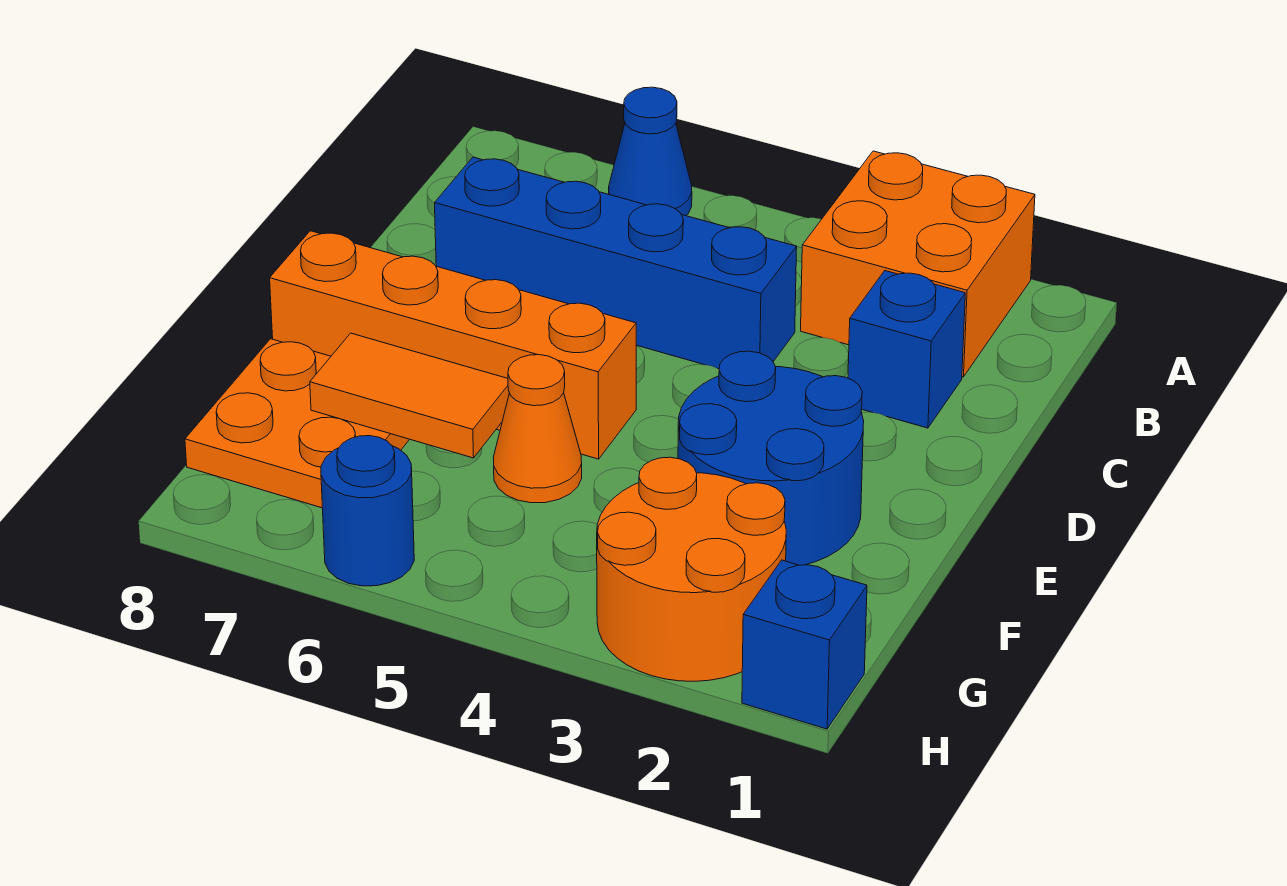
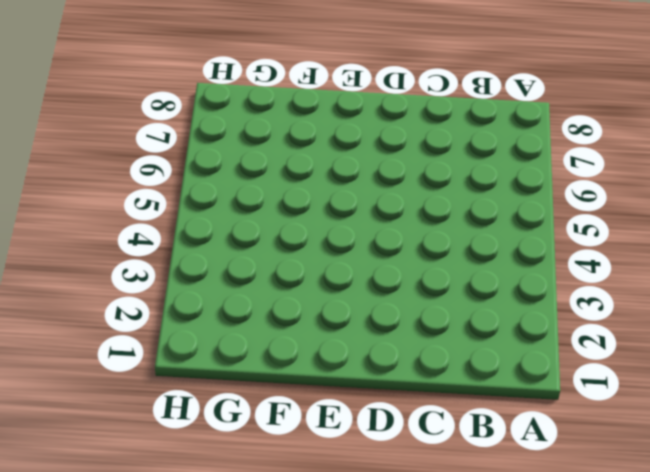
none -> orange brick A2:B3 level 1
none -> blue cone A6 level 1
none -> blue brick C2 level 1

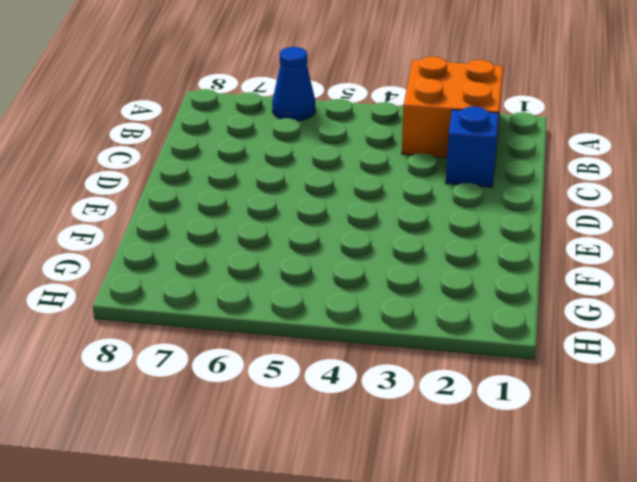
none -> blue brick C4:C7 level 1
none -> blue round brick E2:F3 level 1
none -> orange brick E5:E8 level 1

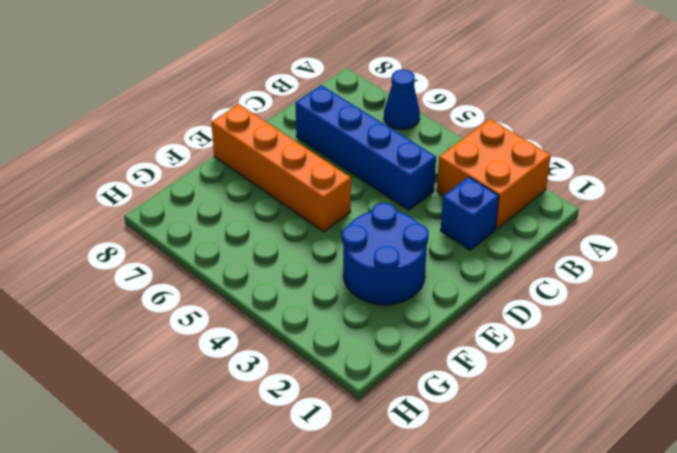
none -> orange cone F5 level 1
none -> orange plate F7:G8 level 1
none -> orange round brick G2:H3 level 1

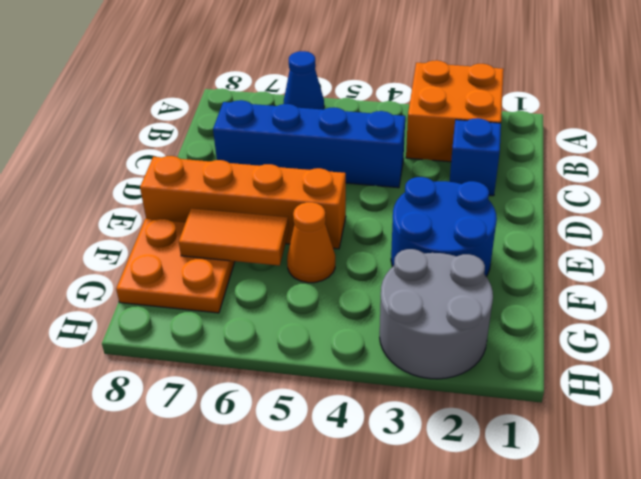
grey round brick G2:H3 level 1 -> orange round brick G2:H3 level 1
none -> blue brick H1 level 1
none -> blue round brick H6 level 1

